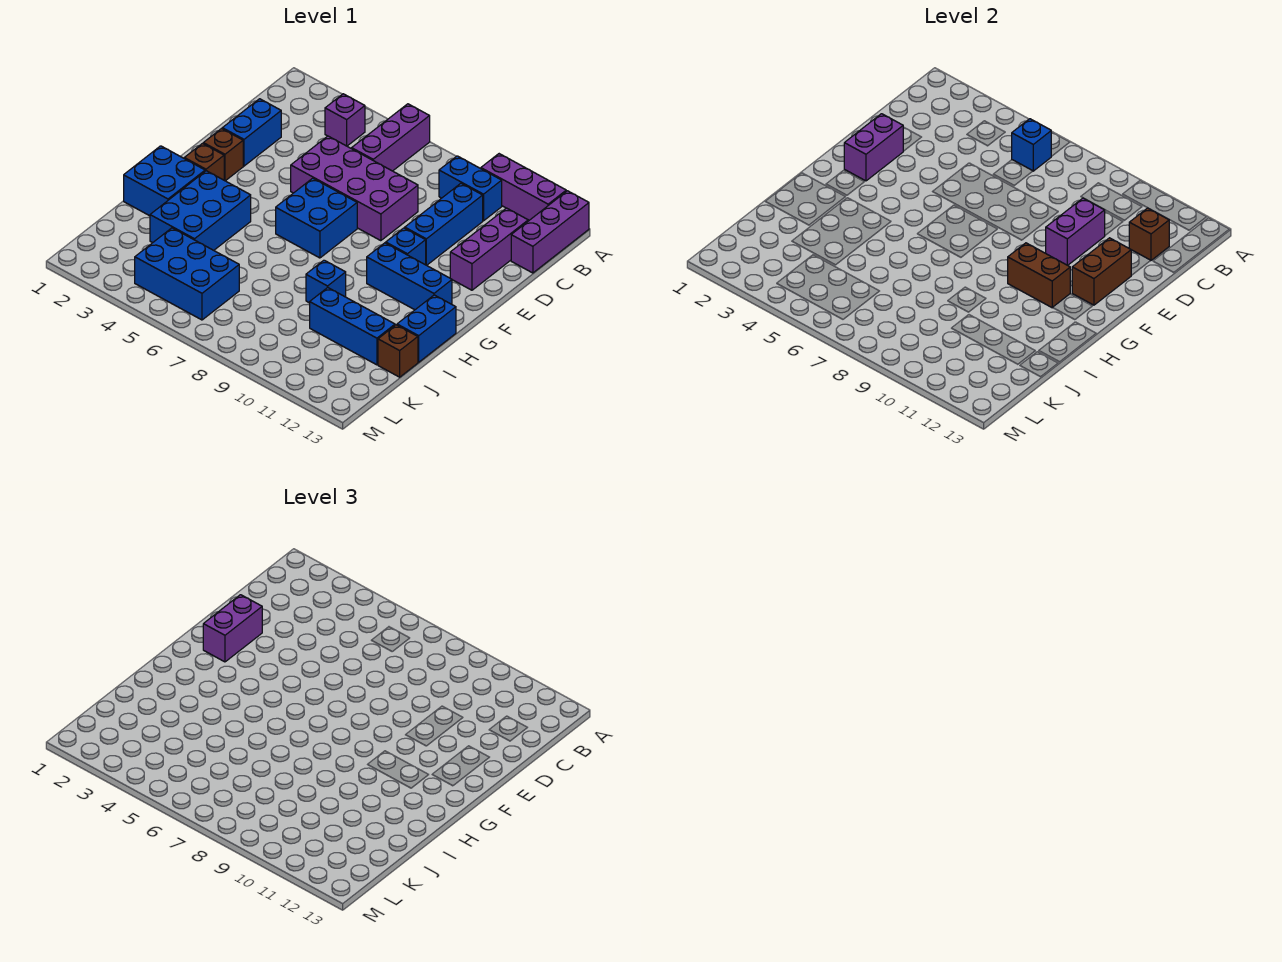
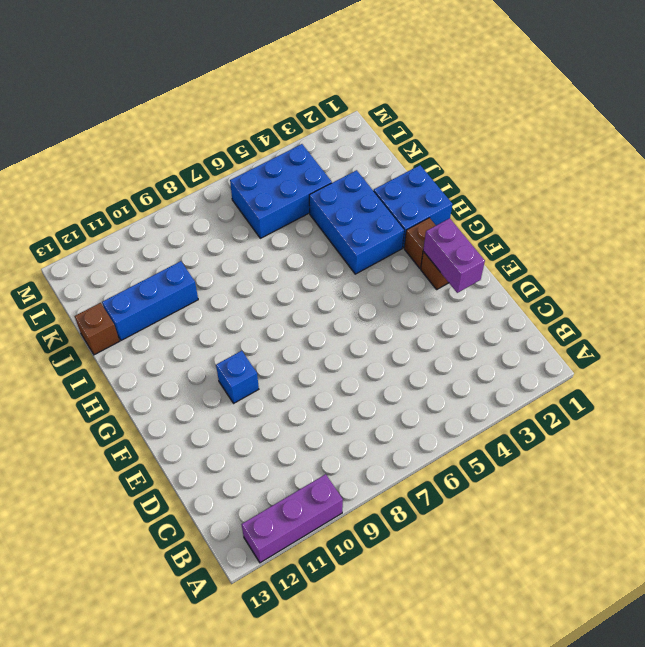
none -> purple brick A6:C6 level 1
none -> purple brick A13:C13 level 1
none -> purple brick B4 level 1

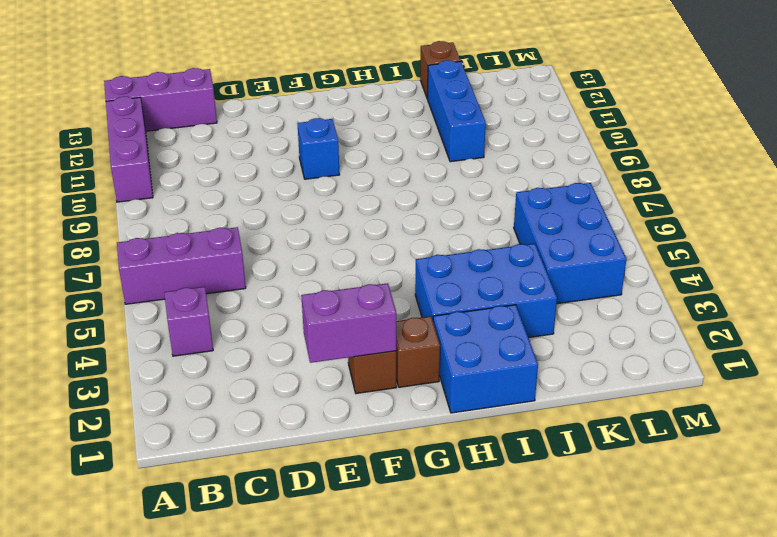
none -> blue brick B9:B10 level 1
none -> blue brick C10:E10 level 1
none -> purple brick C12:E12 level 1

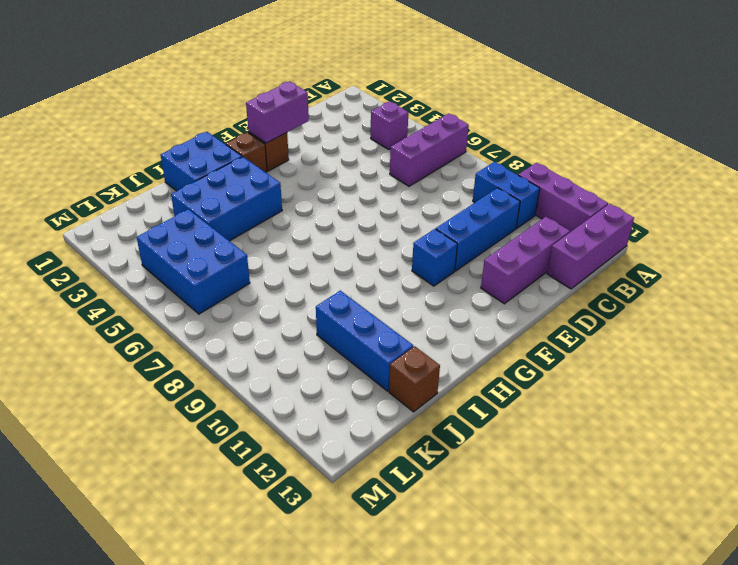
none -> blue brick D2:E2 level 1
none -> purple brick D5:E8 level 1
none -> blue brick F6:G7 level 1

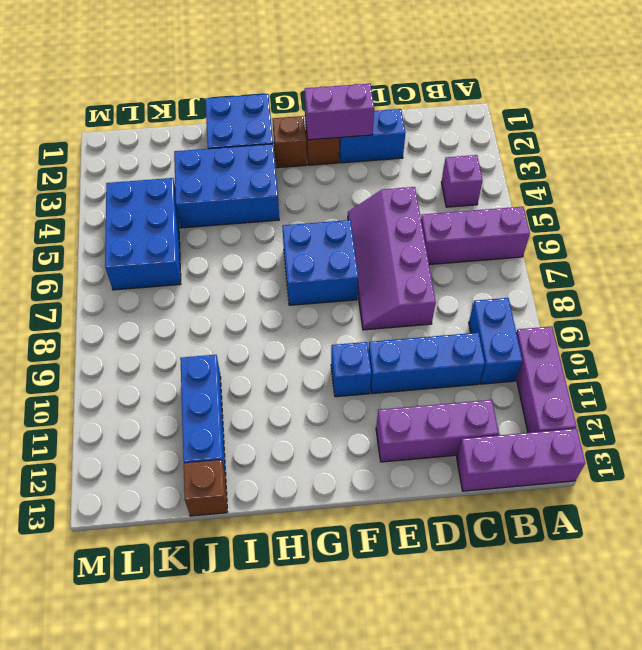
purple slope D5:E8 level 1 top D -> purple brick D5:E8 level 1
none -> blue brick G10:G12 level 1
none -> blue brick H13:I13 level 1
none -> blue brick I9 level 1

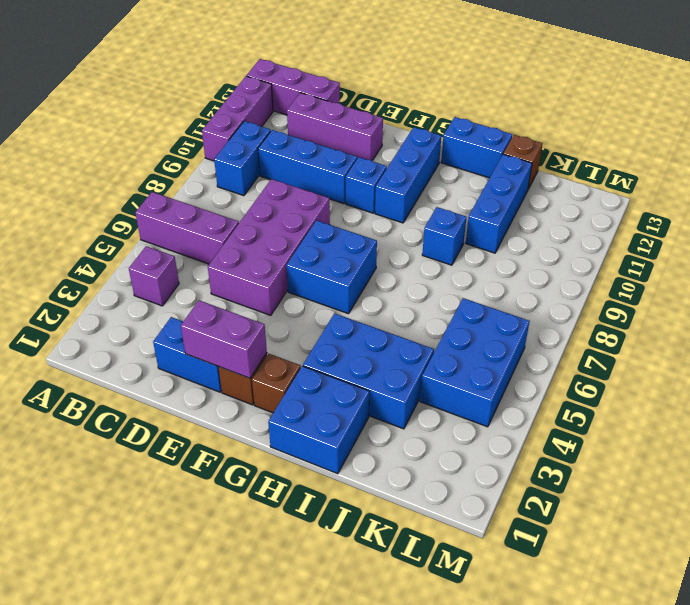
none -> blue brick B6 level 2
none -> brown brick C12 level 2
none -> purple brick D10:E10 level 2

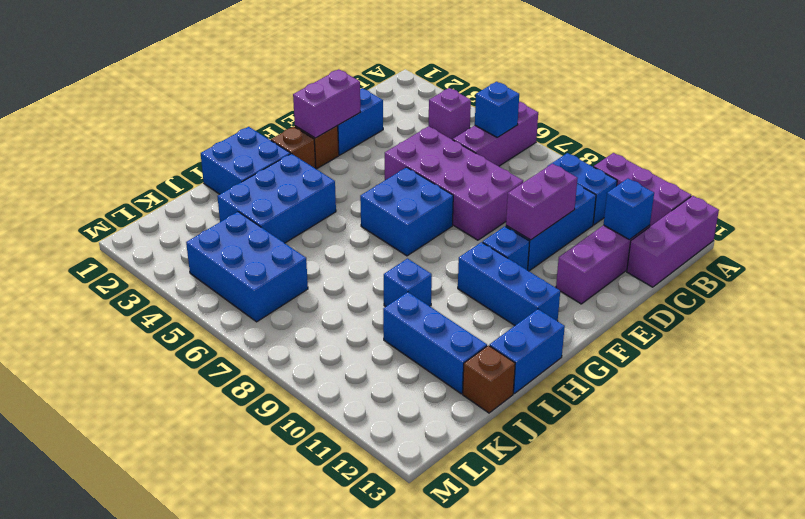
blue brick C12 level 2 -> brown brick C12 level 2
none -> brown brick E12:F12 level 2
none -> brown brick G10:G11 level 2
none -> purple brick E2:F2 level 3

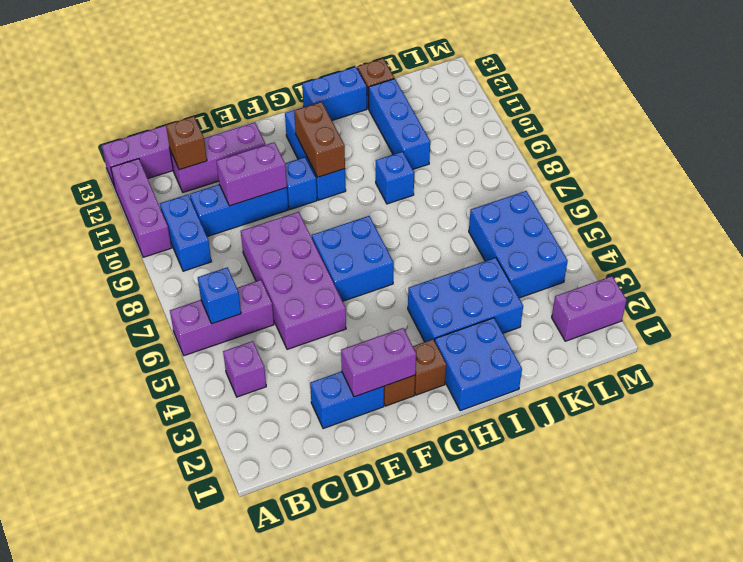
purple brick L2:M2 level 1 -> purple brick E2:F2 level 3
none -> brown brick E12:F12 level 2

